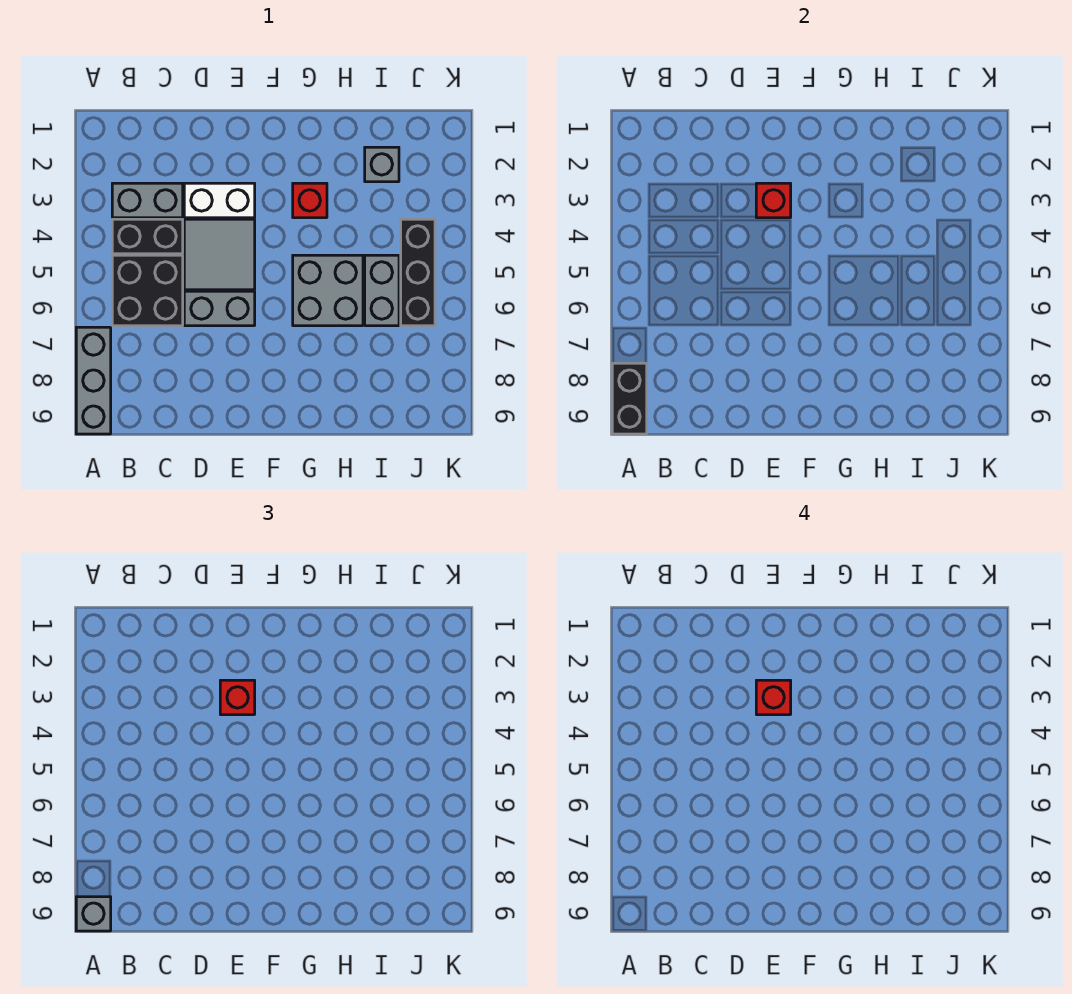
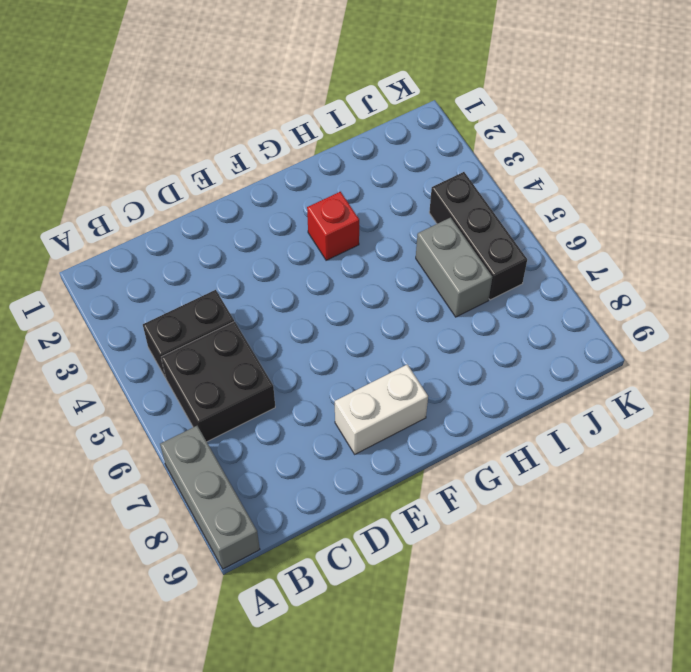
white brick E8:F8 level 1 -> white brick D3:E3 level 1
none -> grey brick B3:C3 level 1
none -> grey tile D4:E5 level 1
none -> grey brick D6:E6 level 1

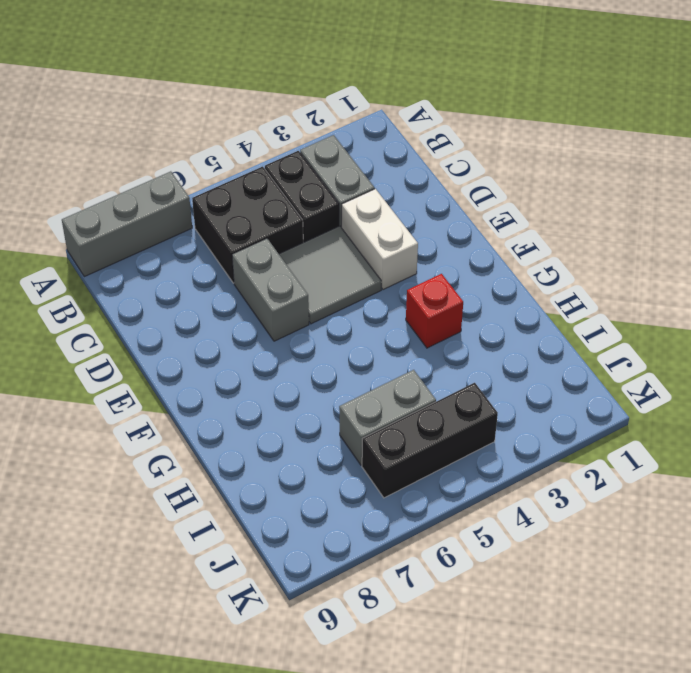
none -> grey brick G5:H6 level 1
none -> grey brick I2 level 1
none -> black brick A8:A9 level 2

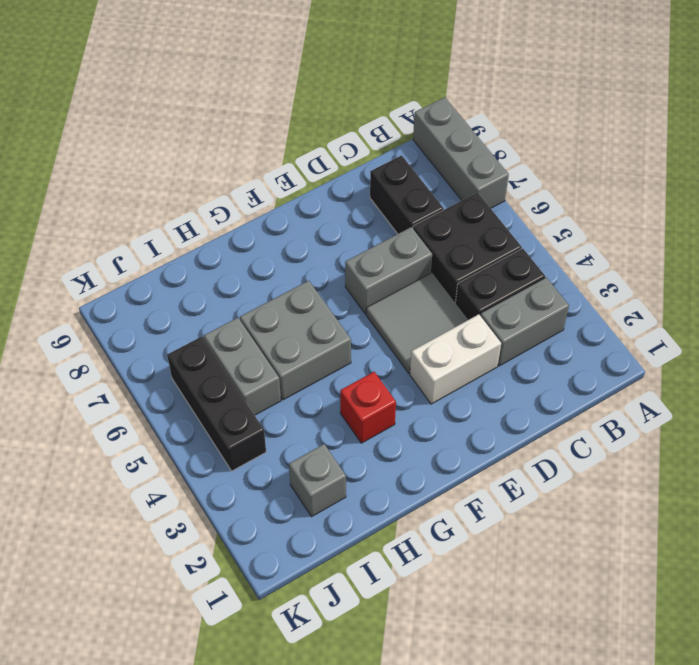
black brick C7:C8 level 1 -> black brick A8:A9 level 2
none -> red brick E3 level 2
none -> grey brick A9 level 3
none -> red brick E3 level 3

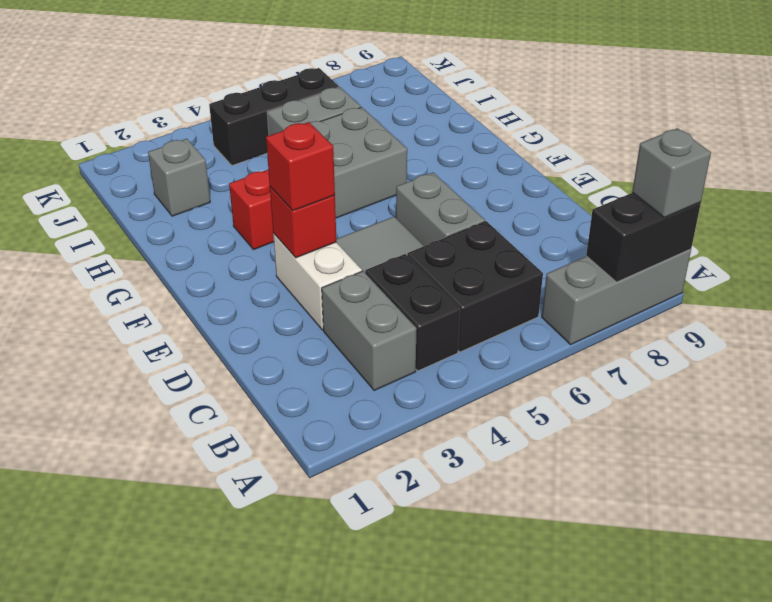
none -> red brick E3 level 4

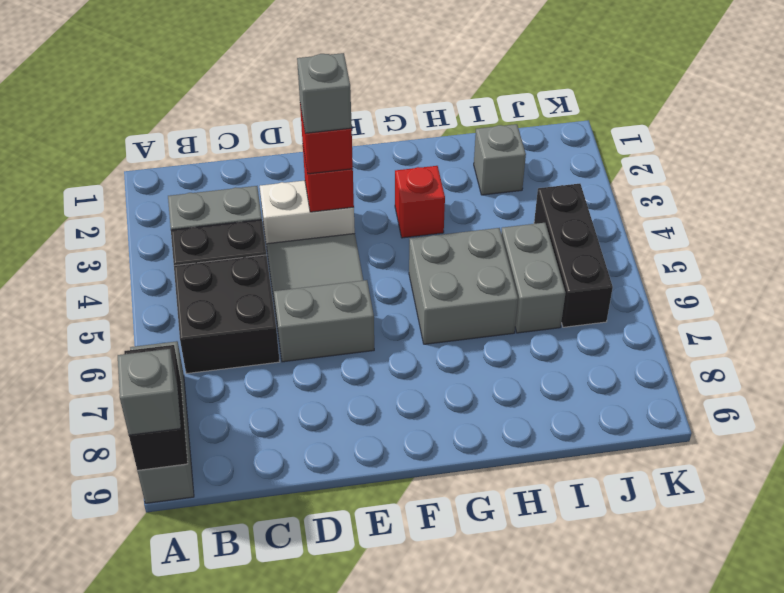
grey brick E3 level 4 -> red brick E3 level 4

